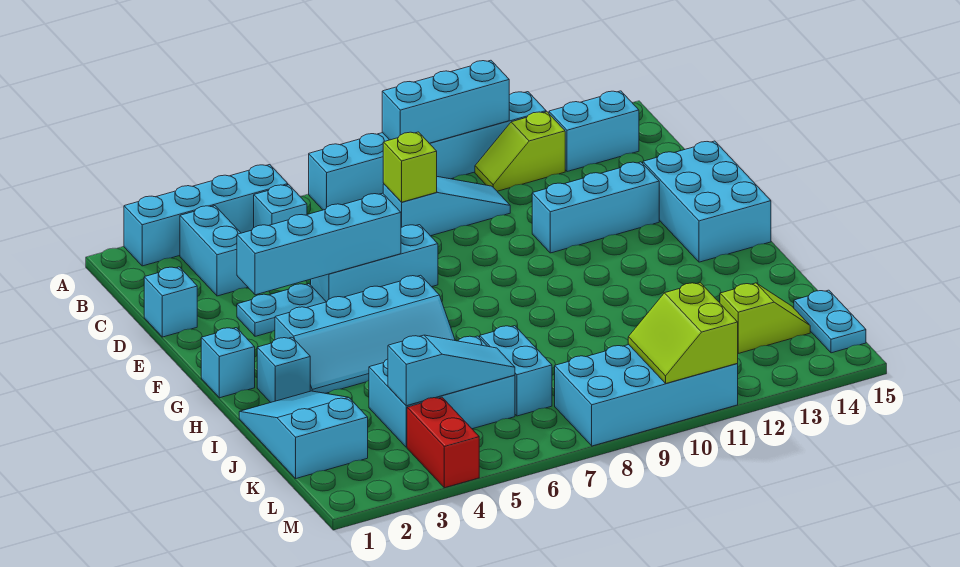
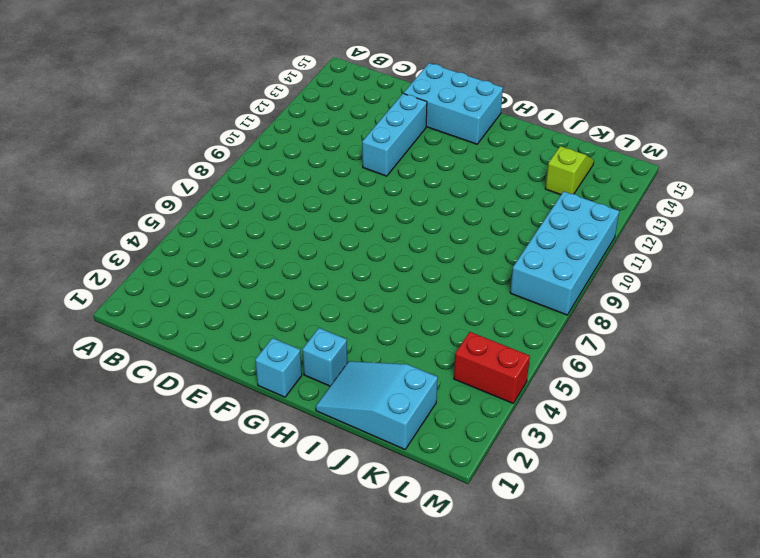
none -> cyan brick A2:A5 level 1
none -> cyan brick A7:A12 level 1
none -> cyan brick B3:C3 level 1

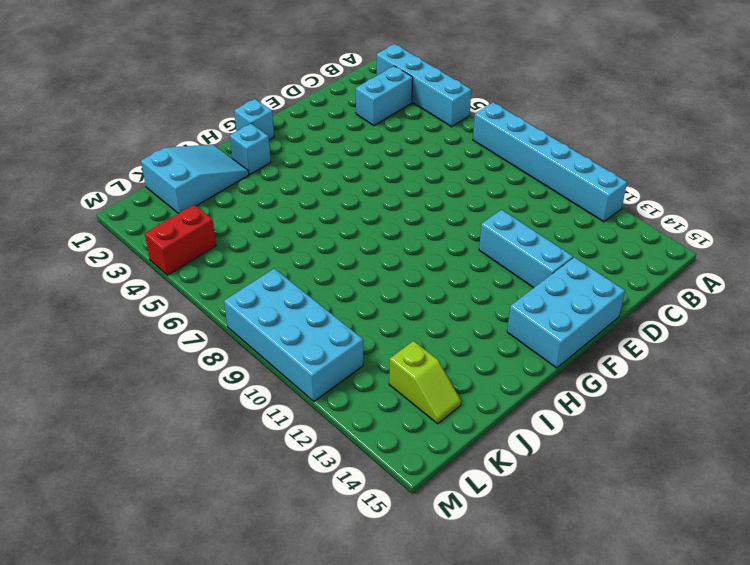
none -> cyan brick B5 level 1
none -> lime slope B11:B12 level 1 top 12
none -> cyan brick B13:B14 level 1

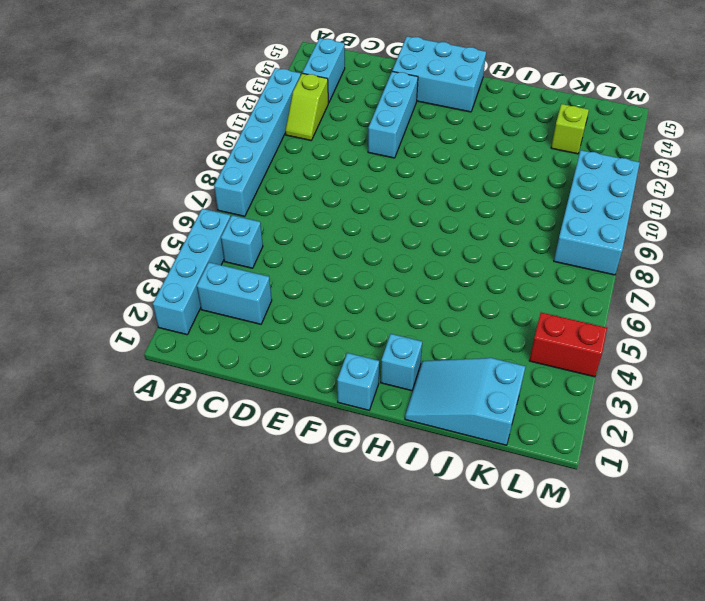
none -> cyan slope C8:C10 level 1 top 8
none -> cyan brick D1 level 1
none -> cyan plate E3:E4 level 1

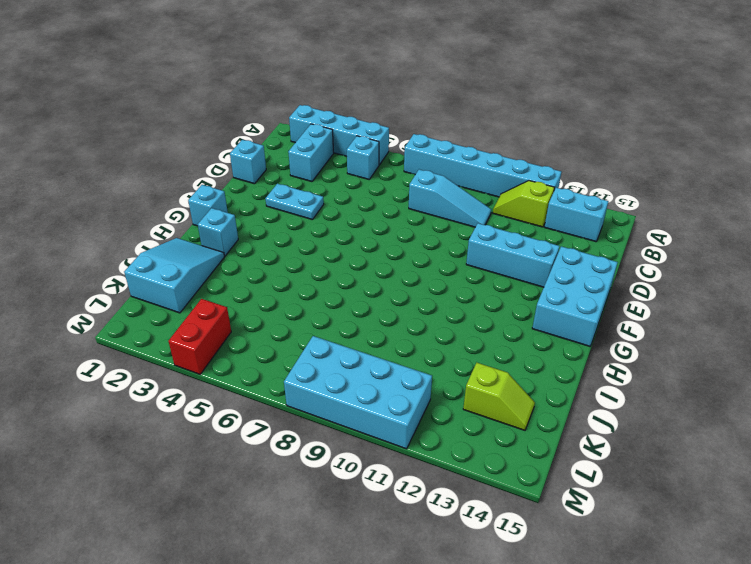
none -> cyan brick E5:E7 level 1
none -> cyan slope G3:H6 level 1 top G
none -> cyan brick J4:K6 level 1

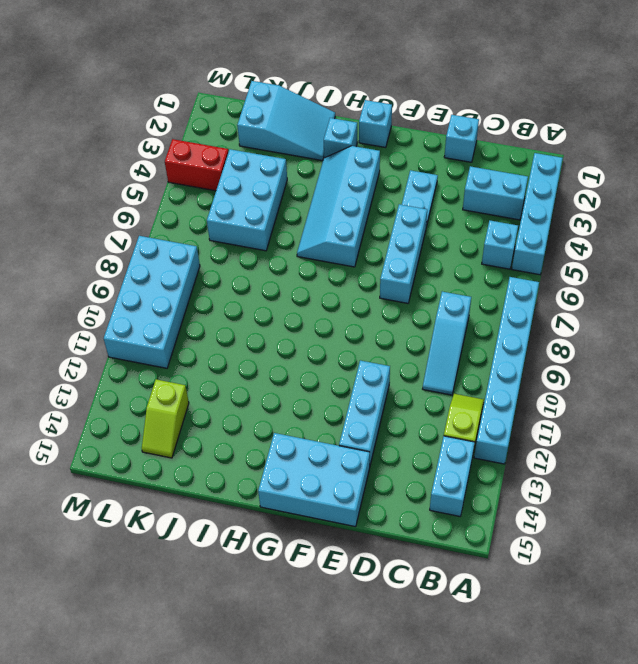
none -> cyan brick J7:K7 level 1
none -> cyan plate K15:L15 level 1
none -> cyan brick A9:A11 level 2

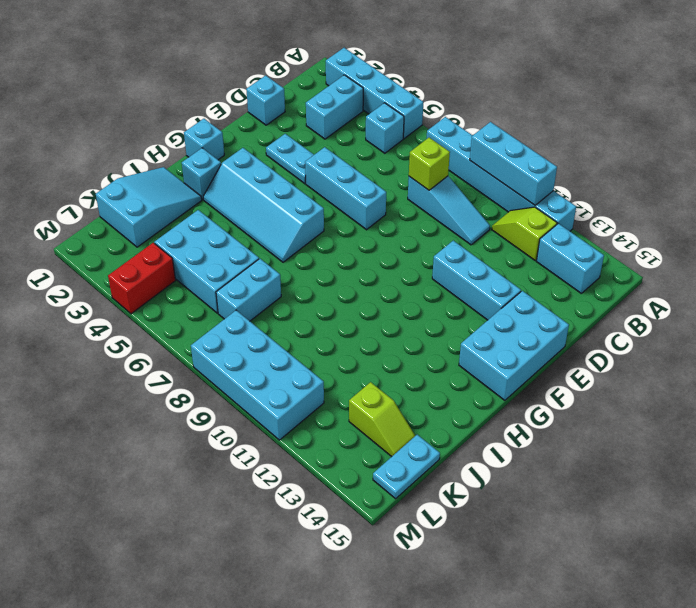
none -> cyan brick E3:E6 level 2
none -> cyan slope K4:K6 level 2 top 4
none -> lime slope L10:M11 level 2 top 11

